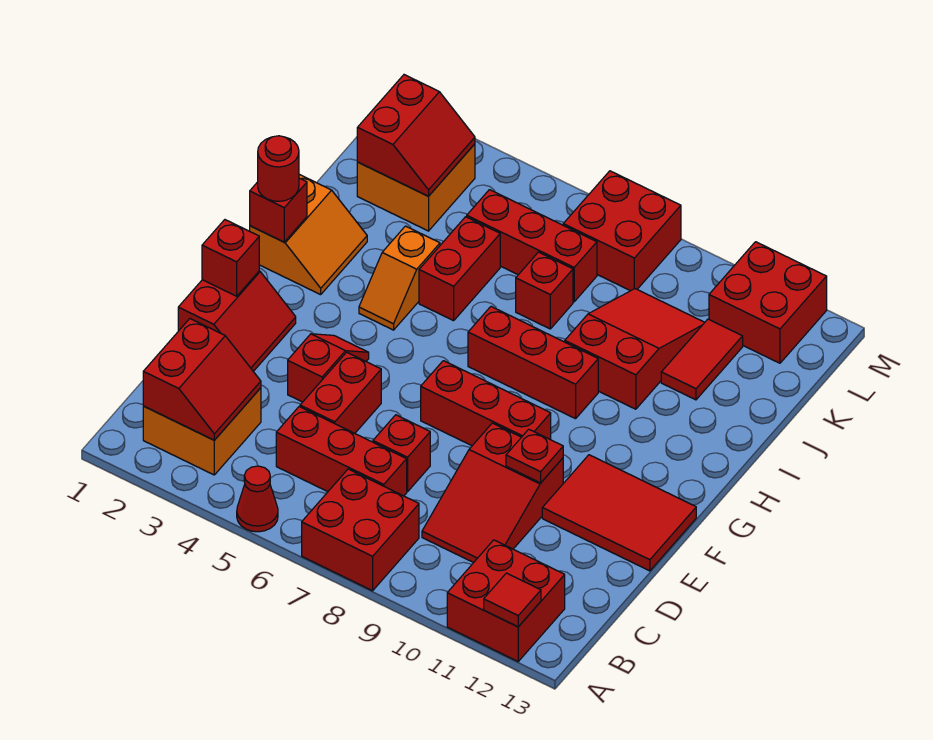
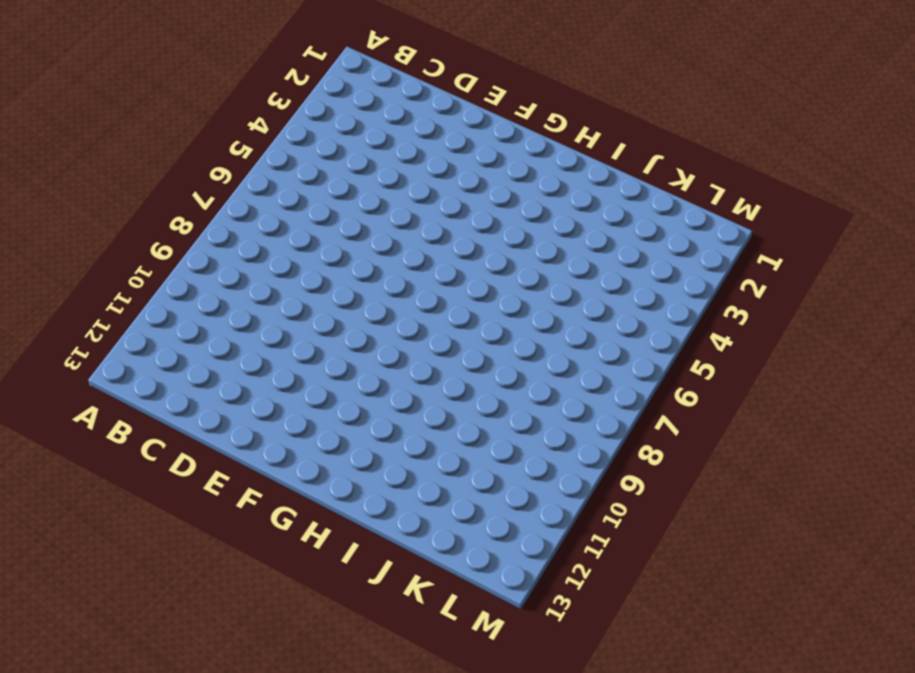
none -> red cone A5 level 1
none -> red brick A7:B8 level 1
none -> red brick A11:B12 level 1
none -> orange brick B2:C3 level 1

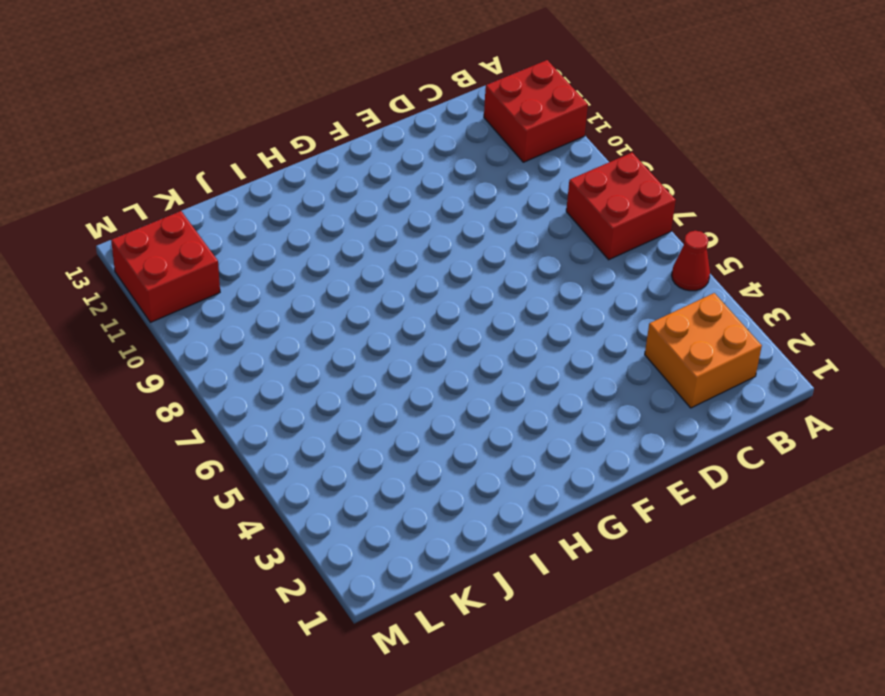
none -> red brick C5:C7 level 1
none -> red slope C9:E10 level 1 top E
none -> red brick D5:E5 level 1
none -> red brick D7 level 1

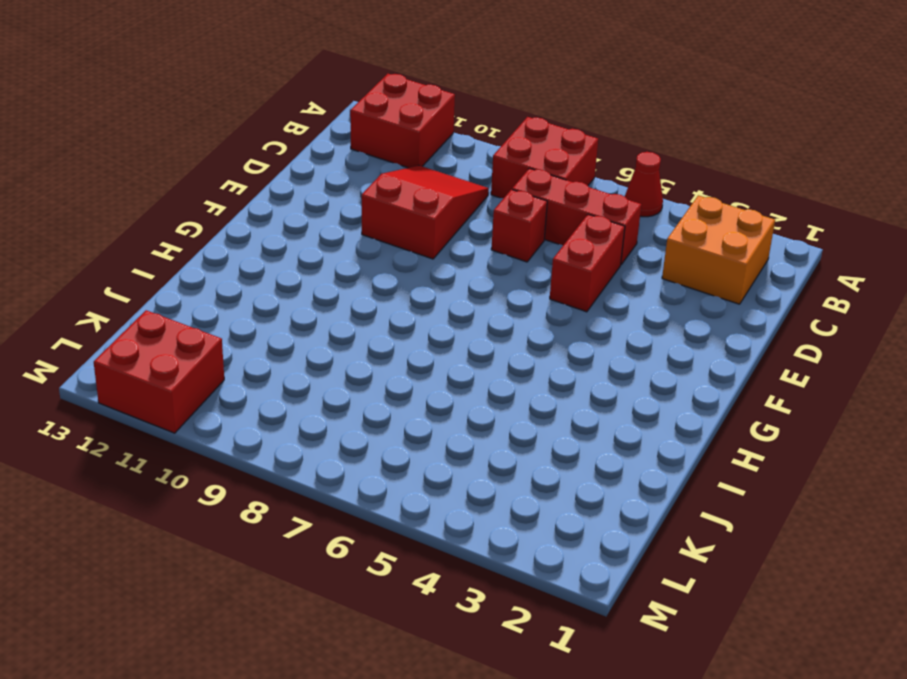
none -> red slope E1:F2 level 1 top 1
none -> red slope E4:F4 level 1 top E
none -> red tile E11:F13 level 1
none -> red brick F7:F9 level 1

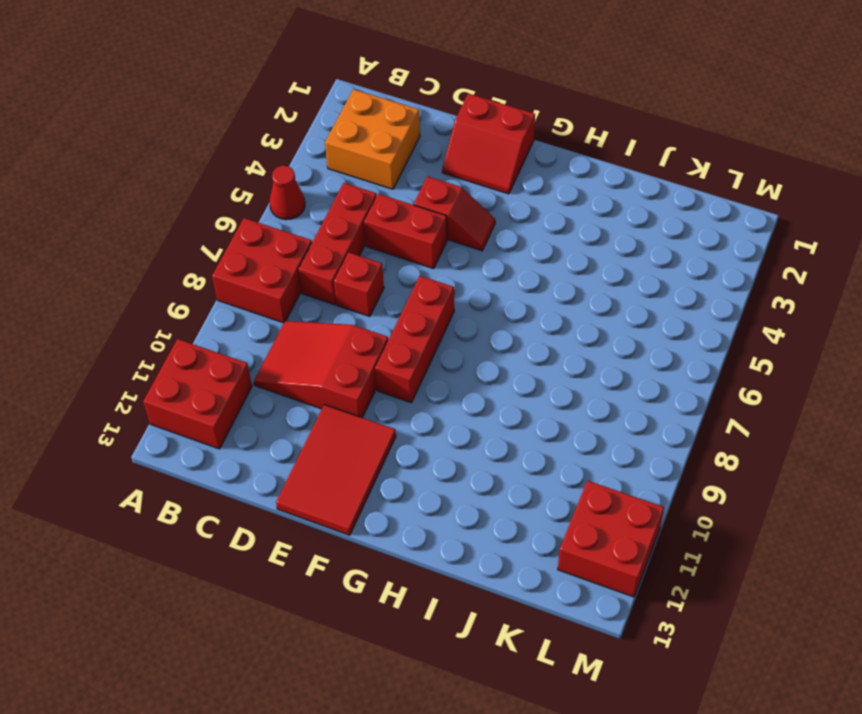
none -> orange slope H1:I2 level 1 top 1
none -> orange slope H4:I4 level 1 top I
none -> red brick H7:H9 level 1
none -> red brick I5:J5 level 1

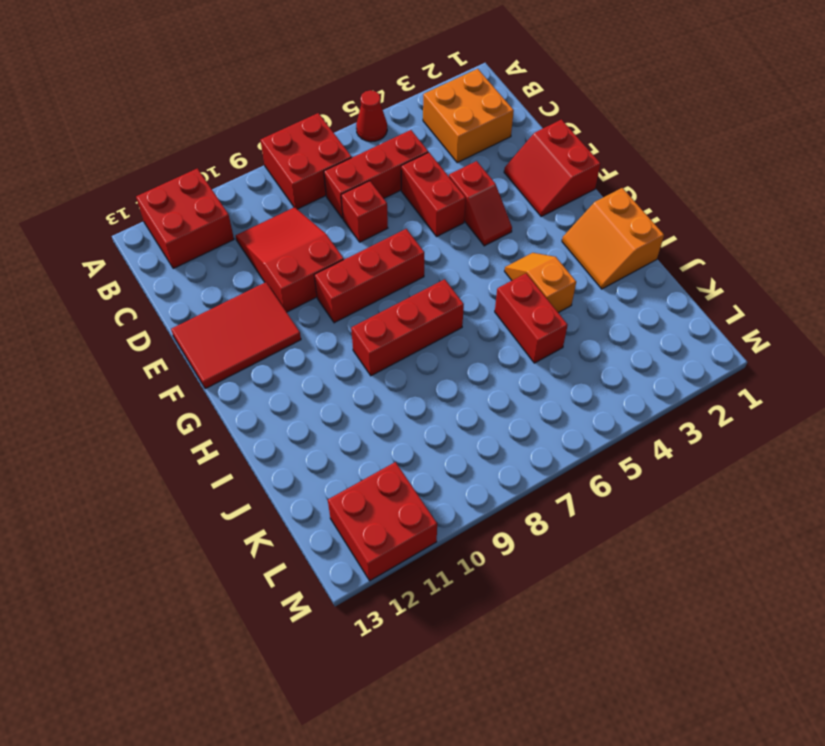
none -> red slope I9:K10 level 1 top I
none -> red brick J7 level 1
none -> red tile J11:K11 level 1
none -> orange brick K2:L3 level 1

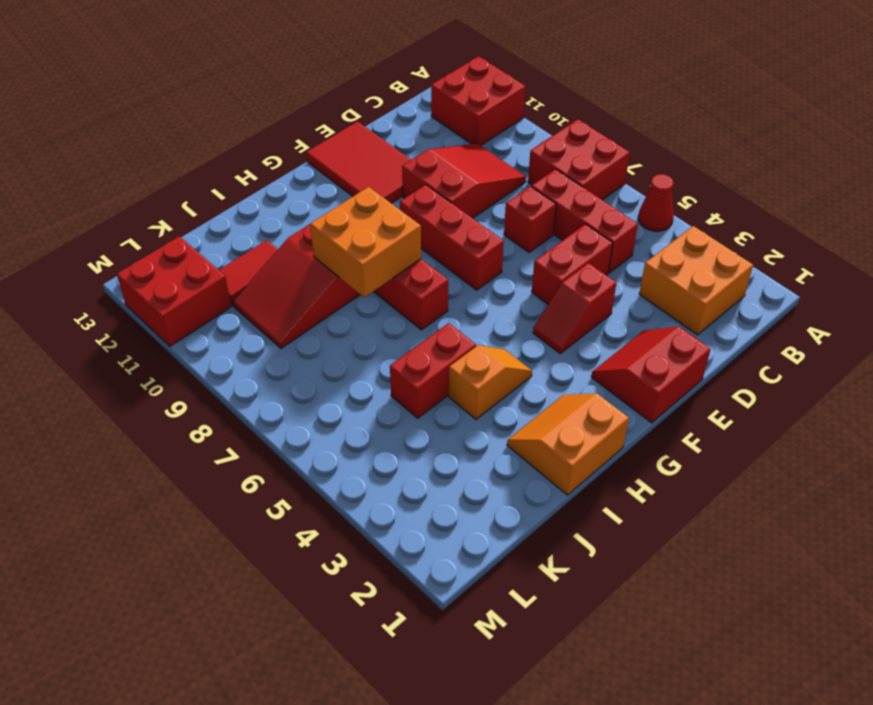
orange brick H8:I9 level 2 -> orange brick K2:L3 level 1
none -> red brick J7 level 1
none -> red brick K5:K7 level 1
none -> red brick L7:M8 level 1
none -> red tile A12 level 2

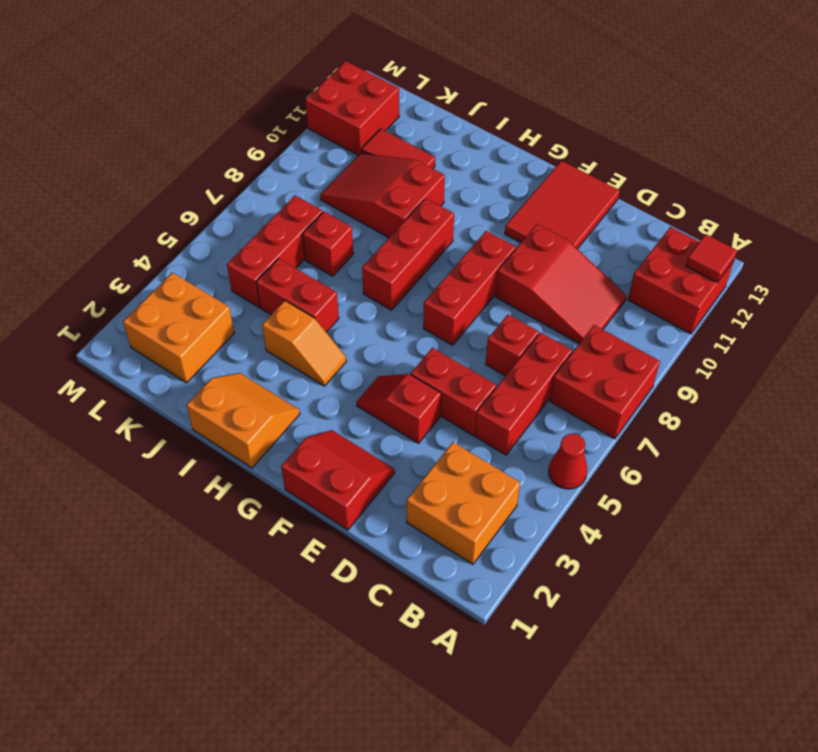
none -> red brick L7:M8 level 1
none -> red slope B2:C3 level 2 top 2
none -> red plate E10 level 2
none -> red brick F1 level 2

